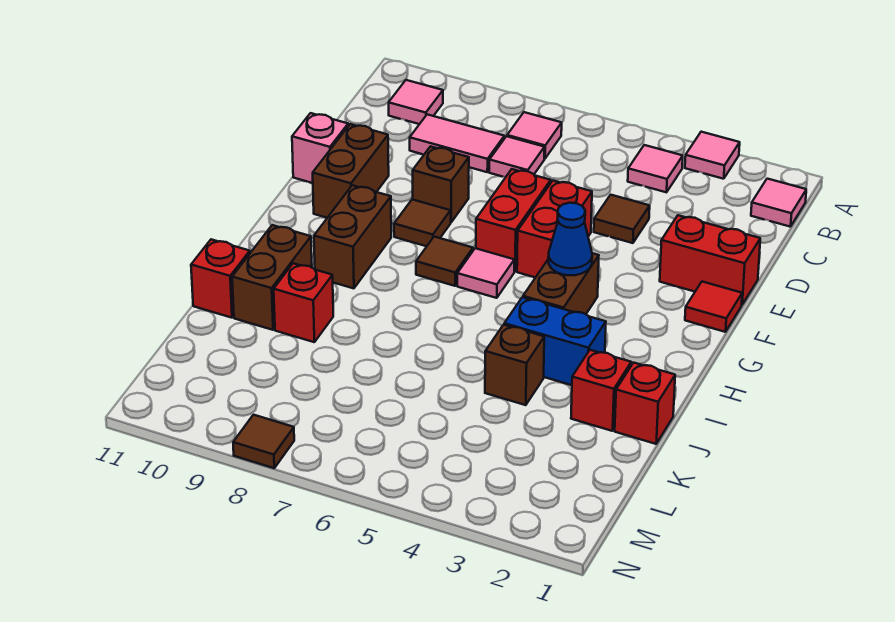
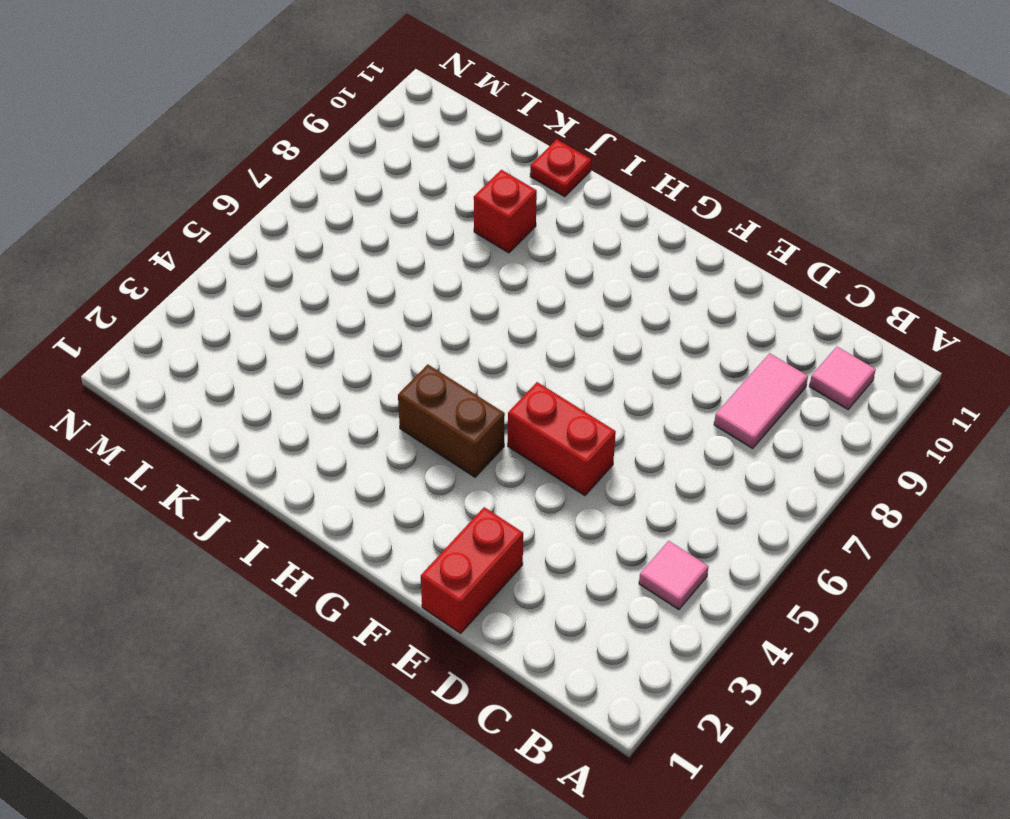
red plate J11 level 1 -> red brick J11 level 1
none -> pink tile A3 level 1
none -> pink tile B1 level 1
none -> pink tile B7 level 1

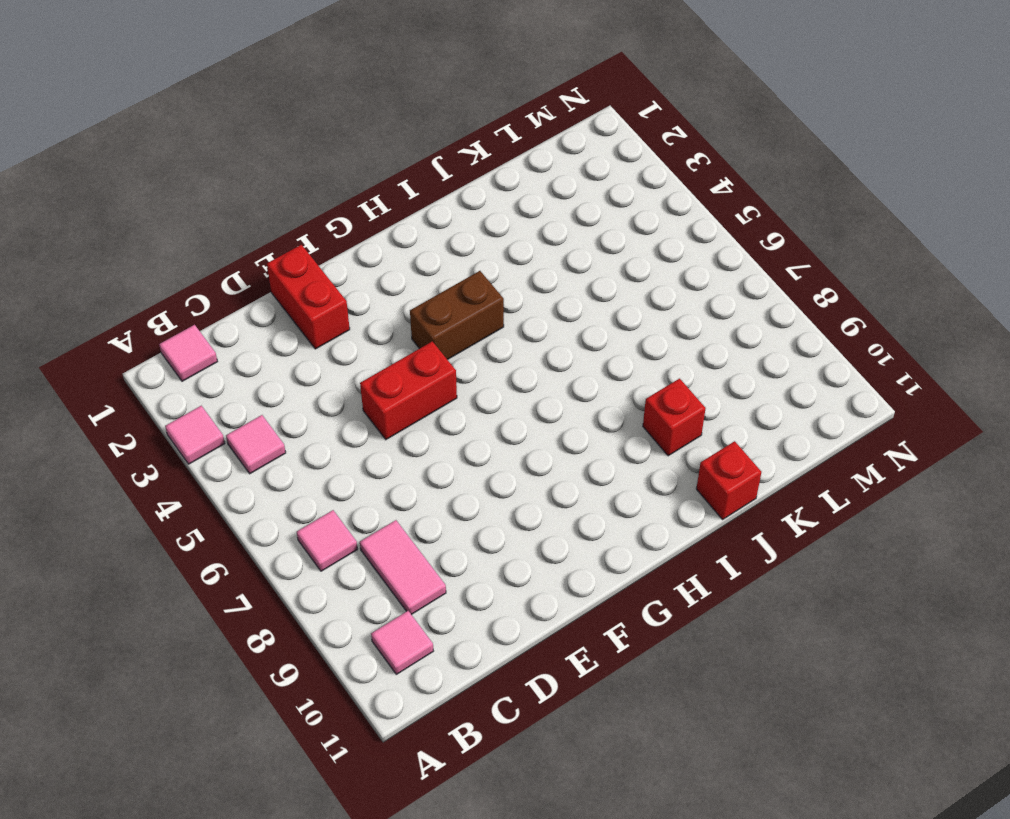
none -> pink tile C7 level 1
none -> brown tile D4 level 1
none -> red brick E6:F6 level 1

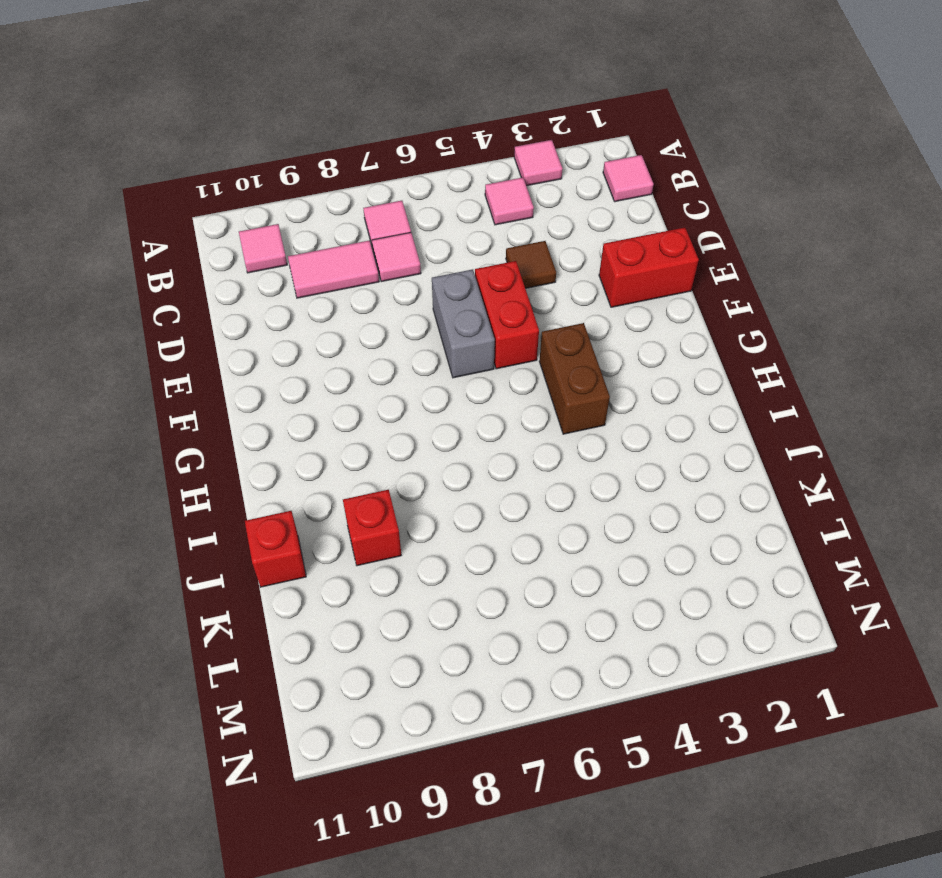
grey brick E6:F6 level 1 -> red brick E6:F6 level 1
none -> brown brick E8 level 1
none -> brown brick E10:F10 level 1
none -> pink brick E11 level 1

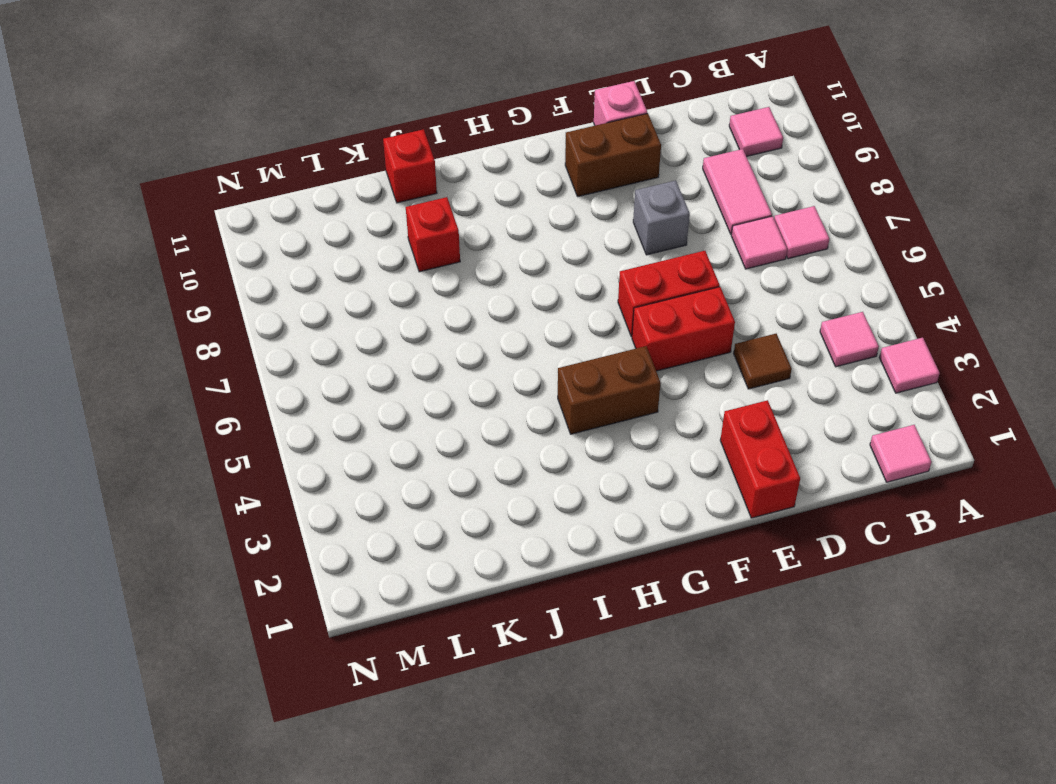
grey brick E8 level 1 -> brown brick E8 level 1
none -> red tile F1 level 1
none -> brown tile F8 level 1
none -> pink tile G6 level 1

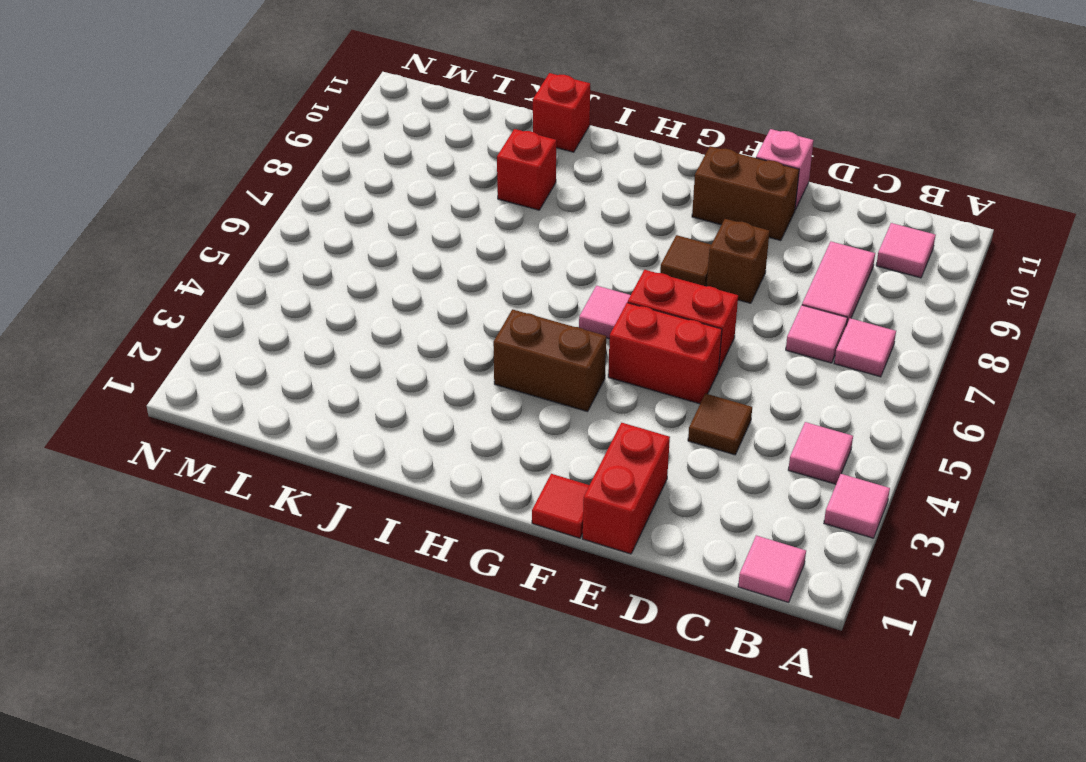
none -> brown tile G7 level 1
none -> brown brick G9:H9 level 1
none -> blue brick I3:I4 level 1

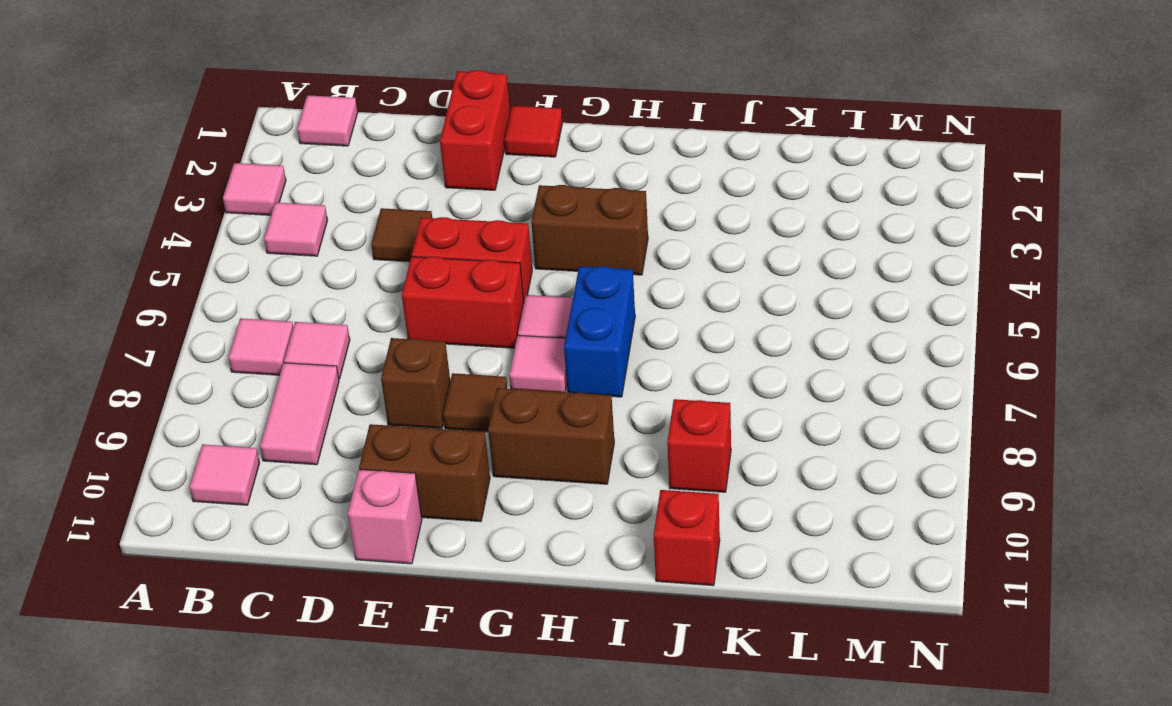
pink tile G7 level 1 -> brown tile G7 level 1
blue brick H6:H7 level 1 -> blue brick I3:I4 level 1
none -> brown brick I10:J10 level 1
none -> red brick J1 level 1
none -> red brick J2 level 1

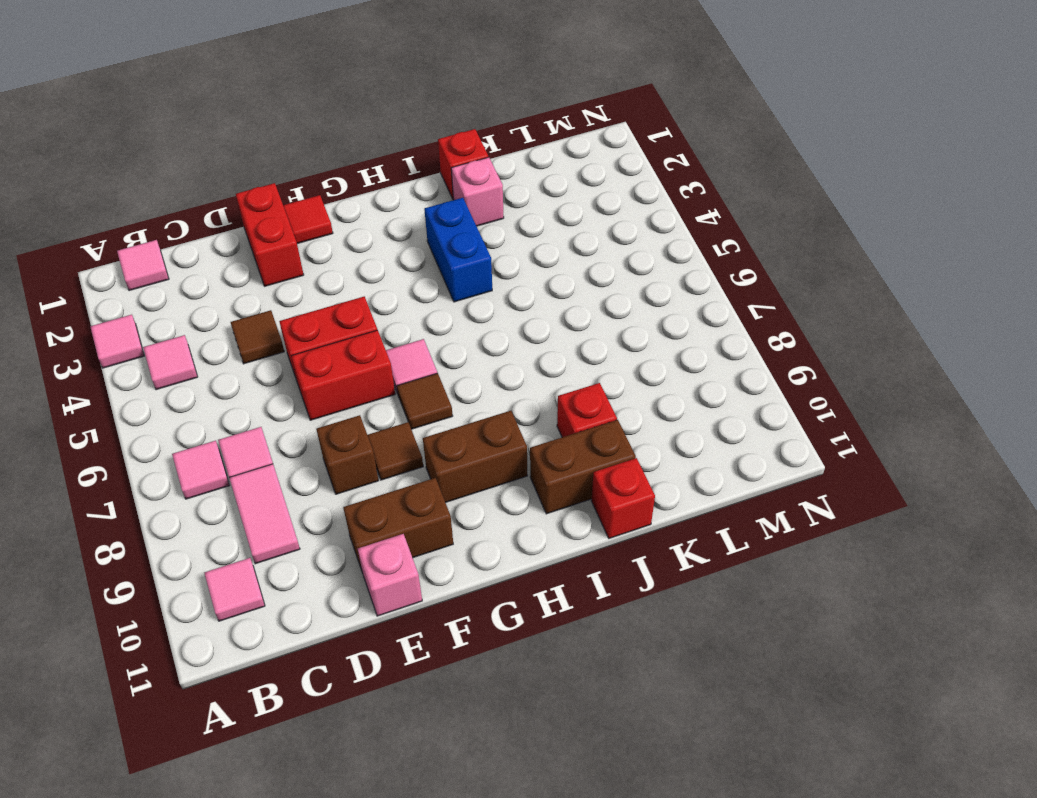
pink brick J2 level 1 -> red brick J2 level 1
none -> brown brick G4:H4 level 1
none -> brown brick J4 level 1
none -> brown tile N8 level 1

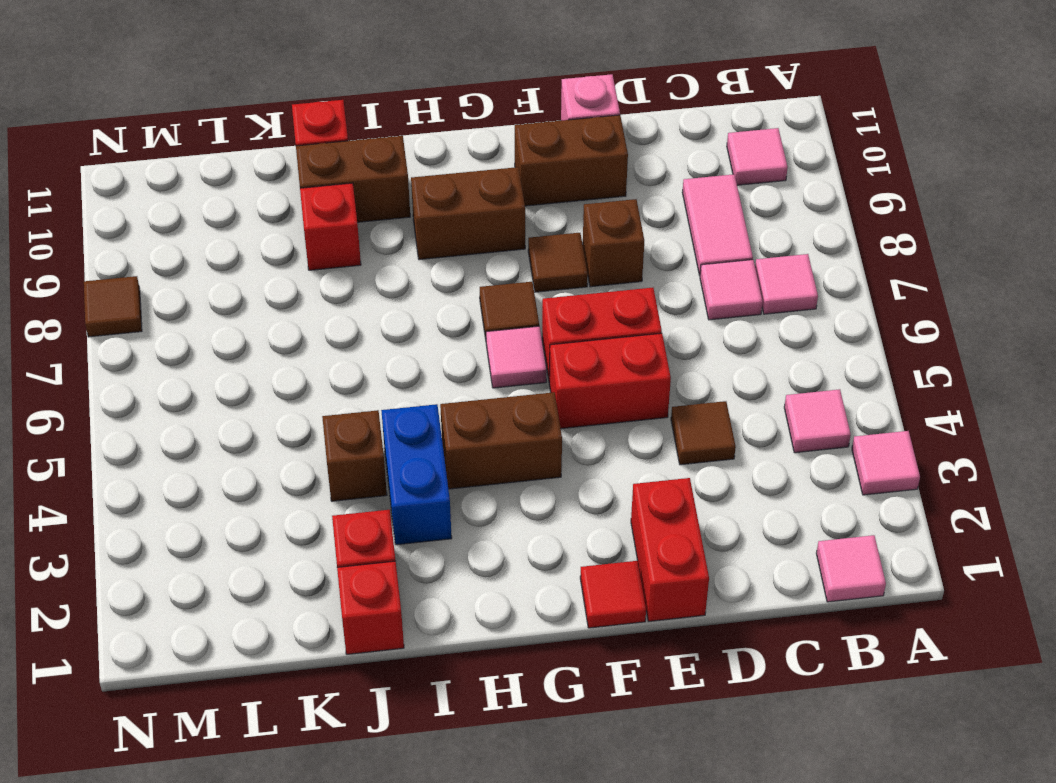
none -> blue cone G4 level 2

